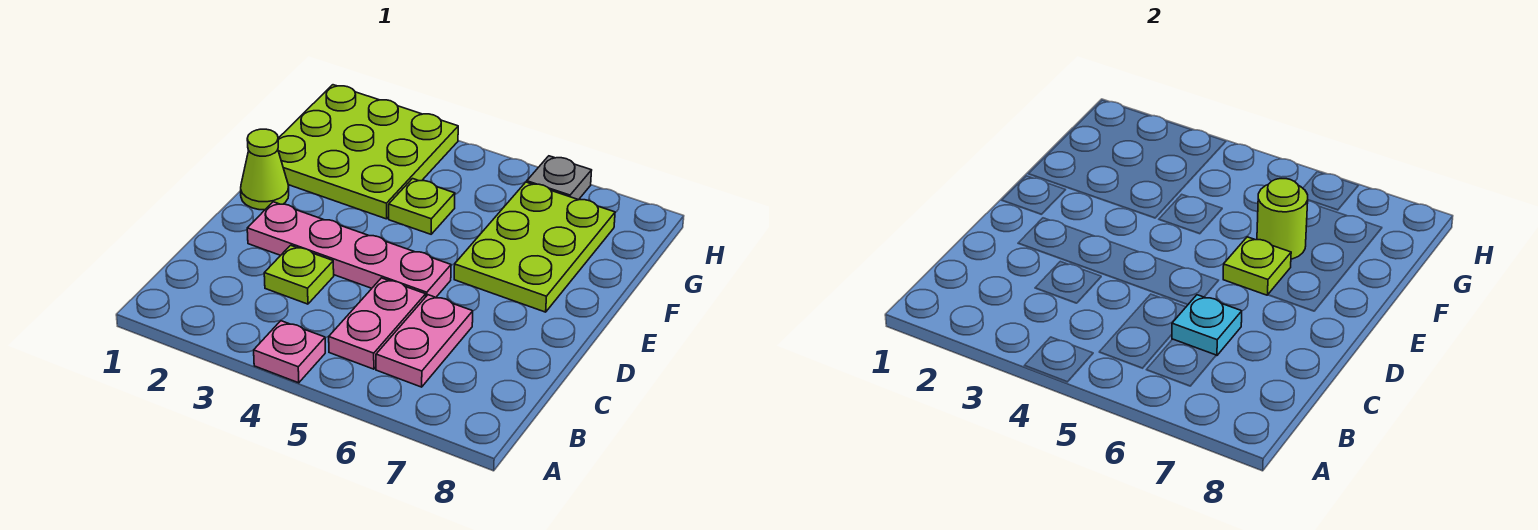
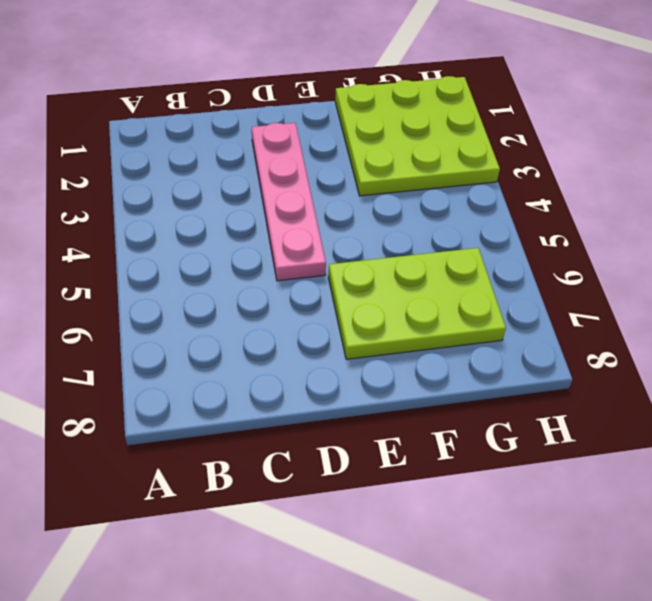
none -> pink plate A4 level 1
none -> pink plate B5:C5 level 1
none -> pink plate B6:C6 level 1

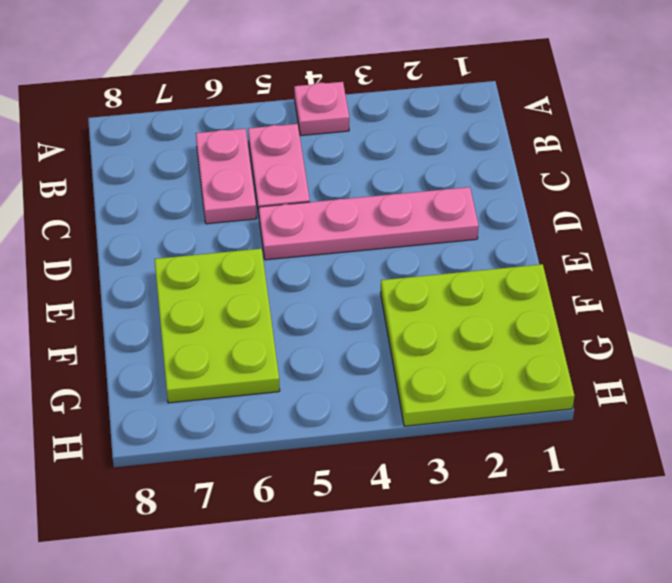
none -> lime plate C3 level 1
none -> lime cone E1 level 1
none -> lime plate F4 level 1

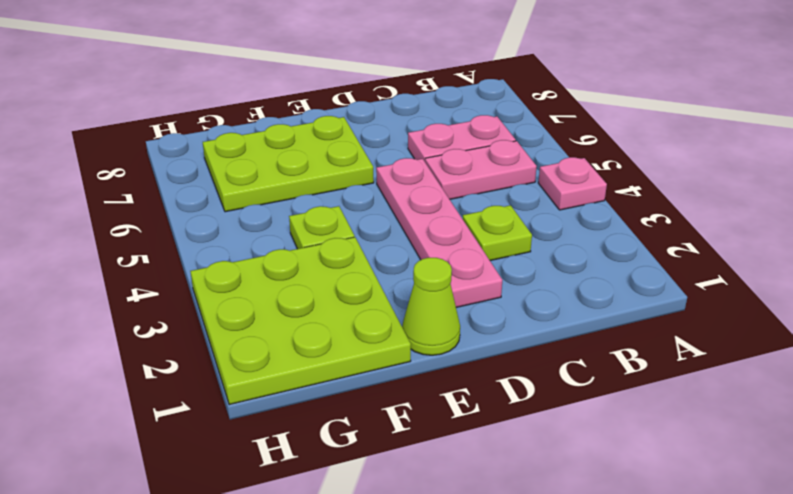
none -> grey plate H6 level 1
none -> cyan plate C6 level 2
none -> lime plate E6 level 2

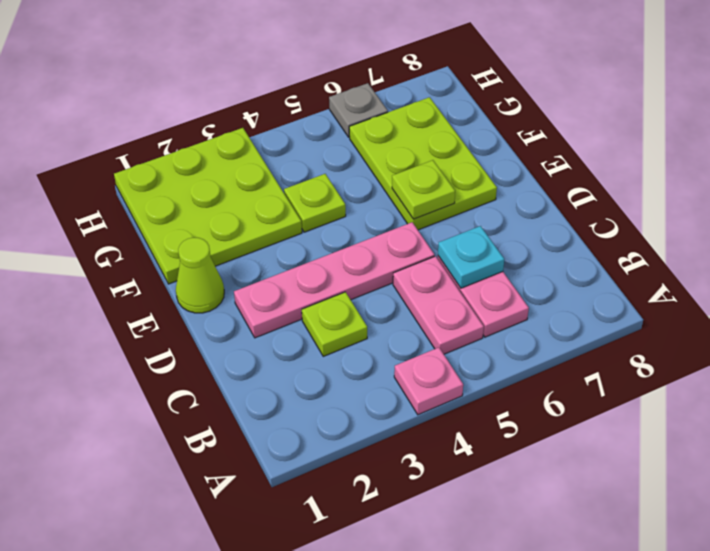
none -> lime round brick F6 level 2

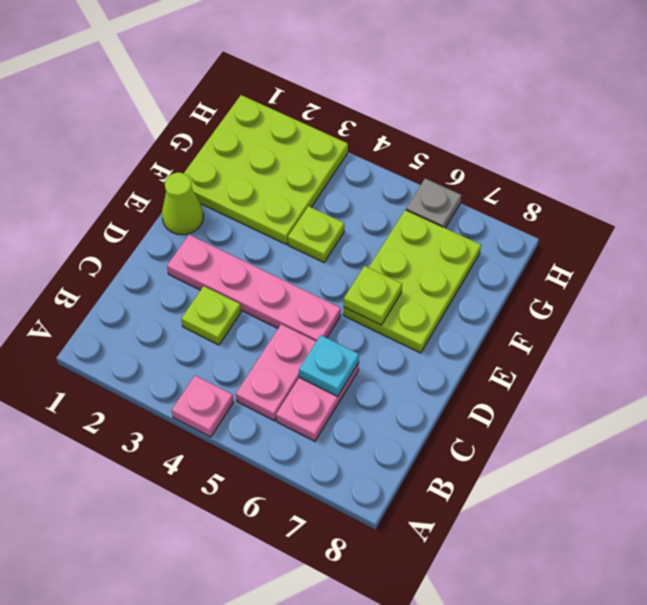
none -> lime round brick F6 level 2

